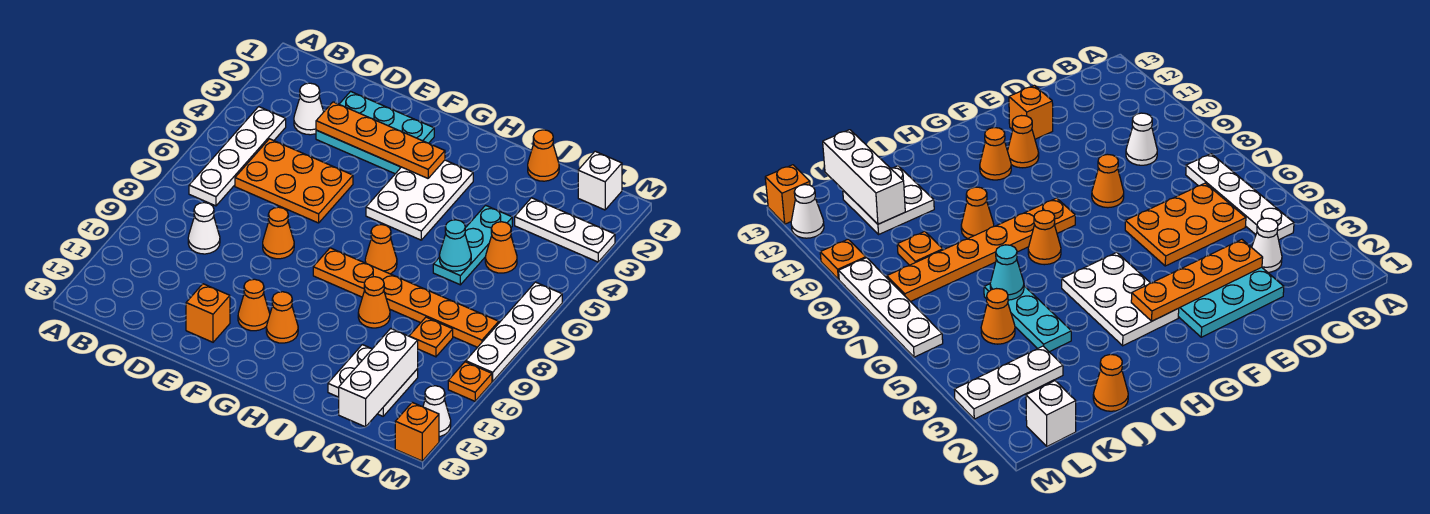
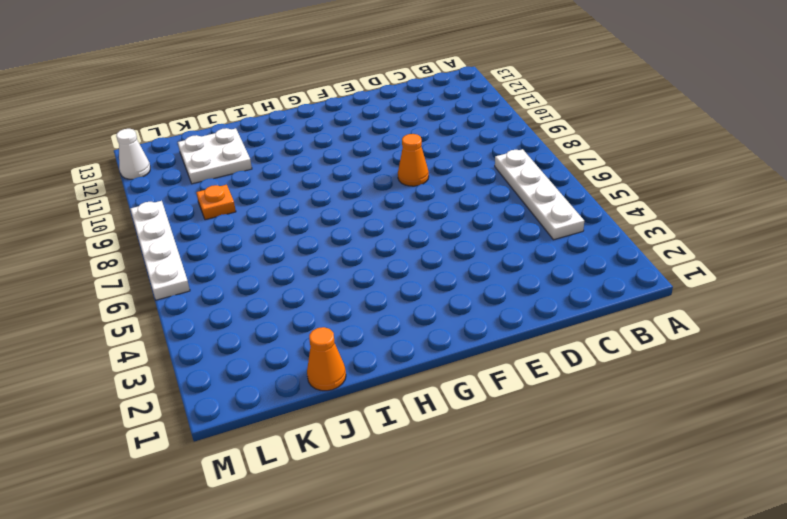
none -> white cone C3 level 1
none -> orange plate C5:E6 level 1
none -> white cone C9 level 1

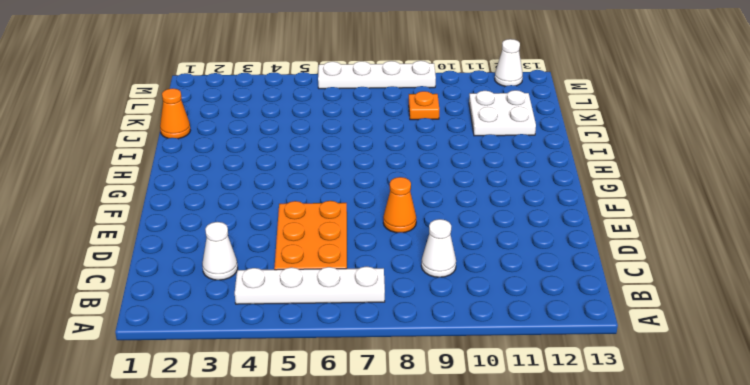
none -> cyan plate D2:F3 level 1
none -> orange brick E12 level 1
none -> orange cone F11 level 1

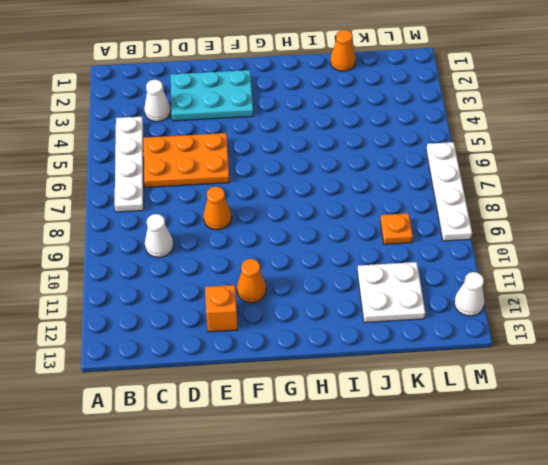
none -> white plate G3:H5 level 1
none -> orange plate G8:L8 level 1
none -> orange cone G11 level 1

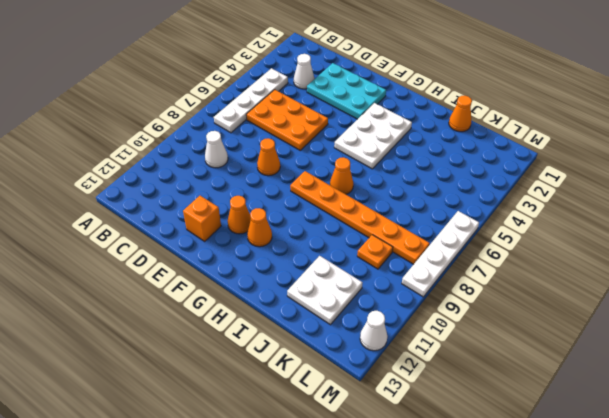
none -> orange cone I9 level 1
none -> cyan plate J4:J6 level 1
none -> white plate K3:M3 level 1

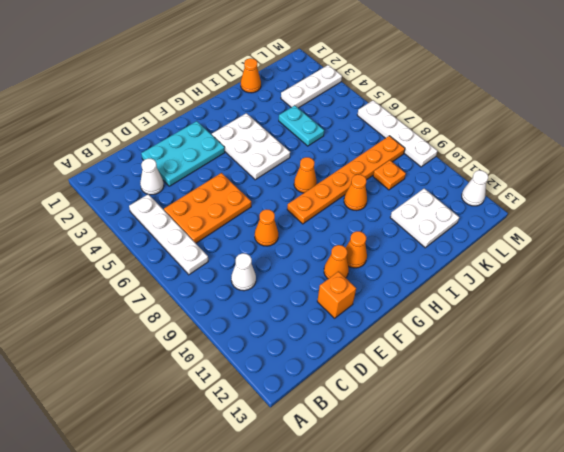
cyan plate J4:J5 level 1 -> cyan plate J4:J6 level 1
none -> orange cone K5 level 1
none -> white brick L1 level 1
none -> orange plate M10 level 1

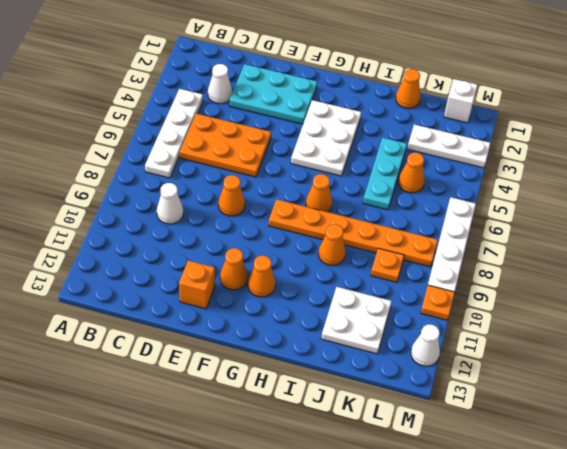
none -> orange brick M13 level 1
none -> orange plate D3:G3 level 2
none -> cyan cone J6 level 2

